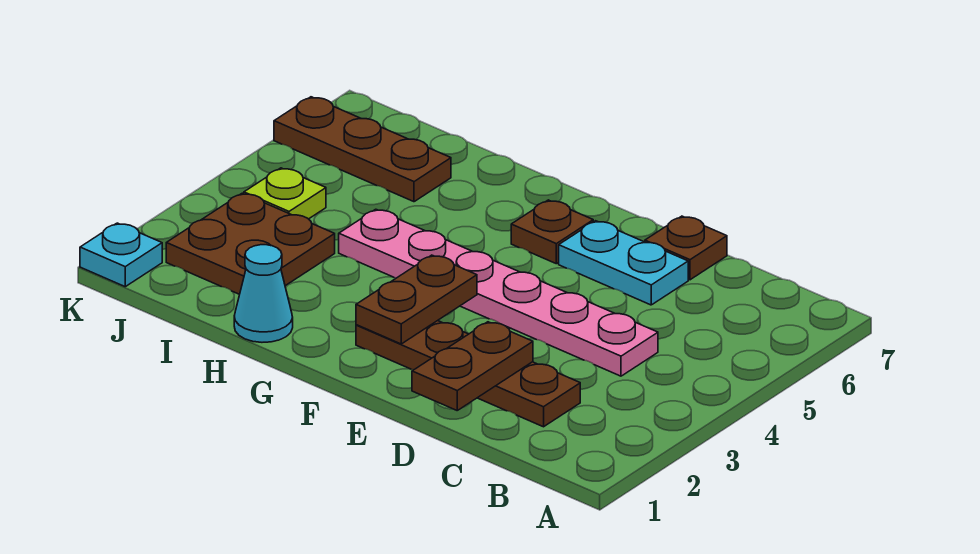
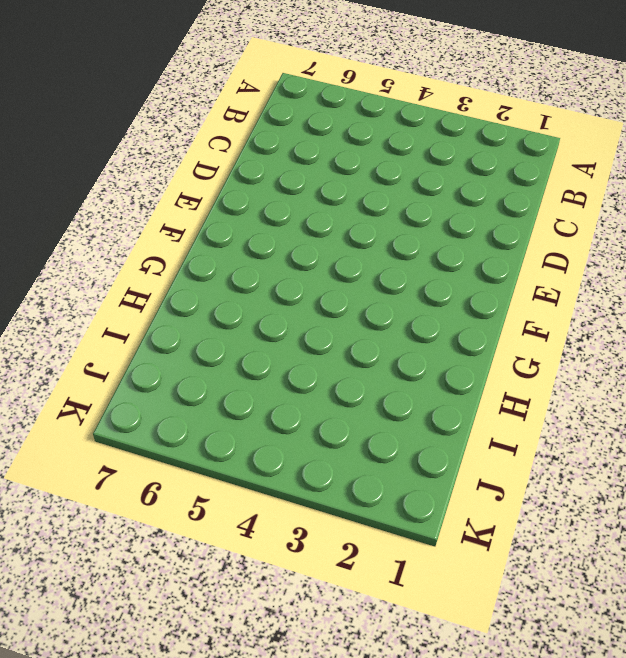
none -> brown plate C2:F2 level 1
none -> pink plate C4:H4 level 1
none -> cyan plate D6:E6 level 1

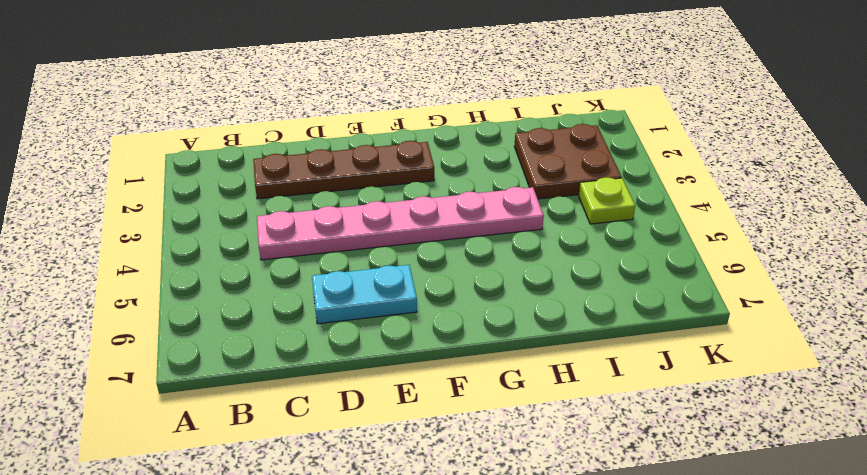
none -> brown plate D7 level 1
none -> brown plate F6 level 1
none -> cyan cone H1 level 1

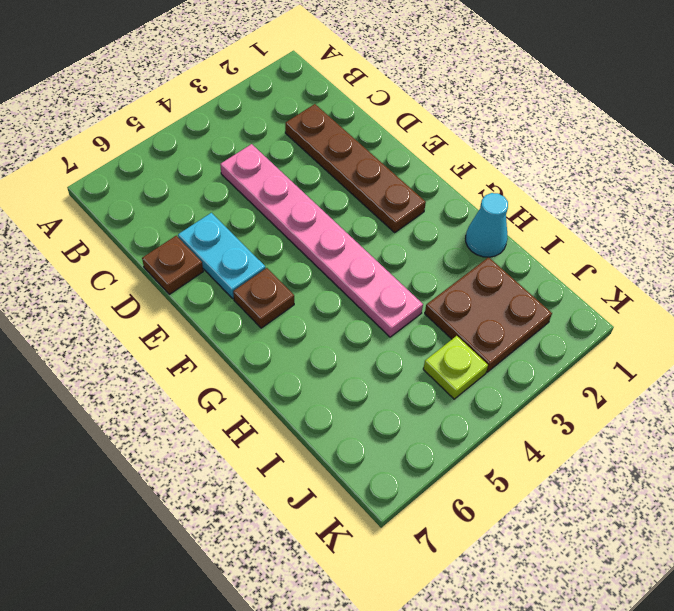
none -> brown plate I6:K6 level 1
none -> cyan plate K1 level 1
none -> brown plate D1:D2 level 2

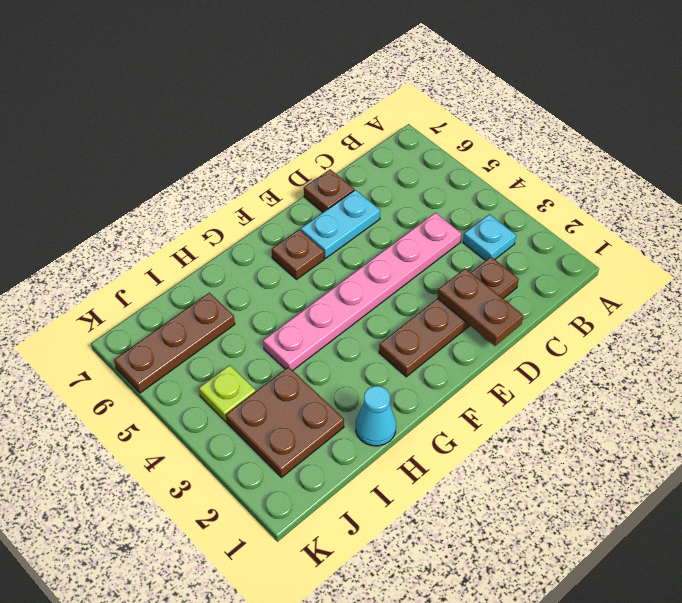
cyan plate B3 level 1 -> cyan plate K1 level 1
none -> brown plate F2:F3 level 2

